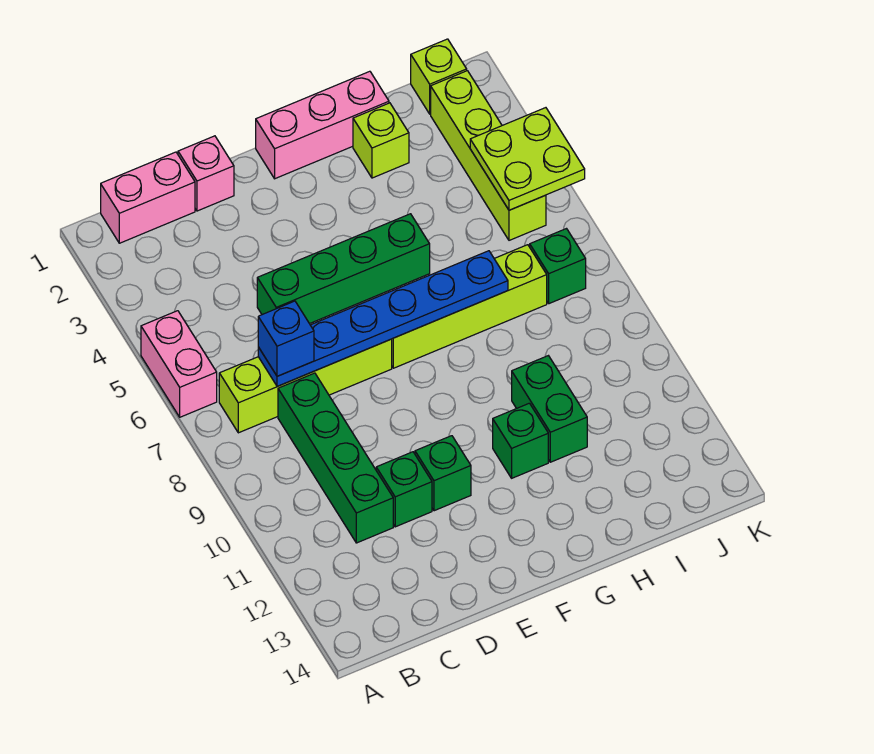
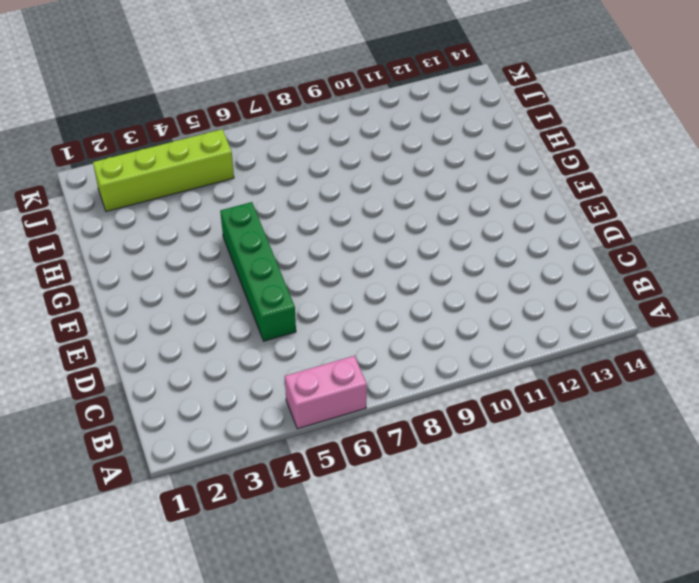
none -> pink brick B1:C1 level 1
none -> lime brick B7:E7 level 1
none -> green brick C8:C11 level 1

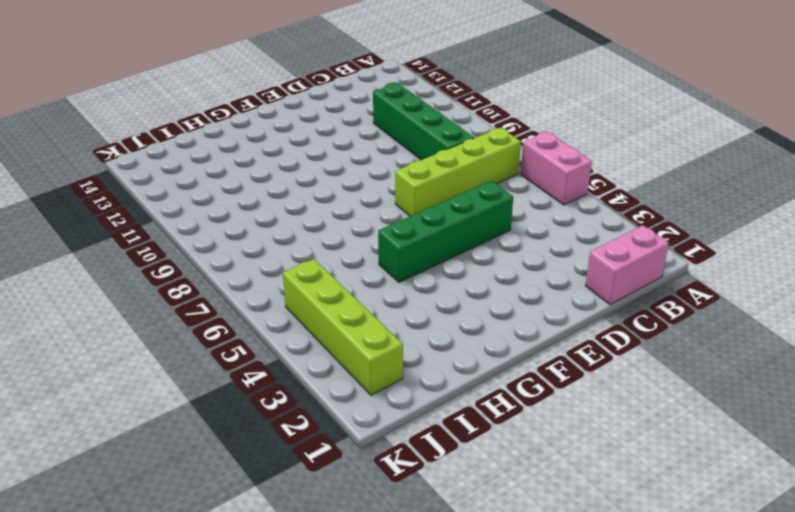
none -> pink brick D1 level 1
none -> green brick D11 level 1
none -> green brick E11 level 1

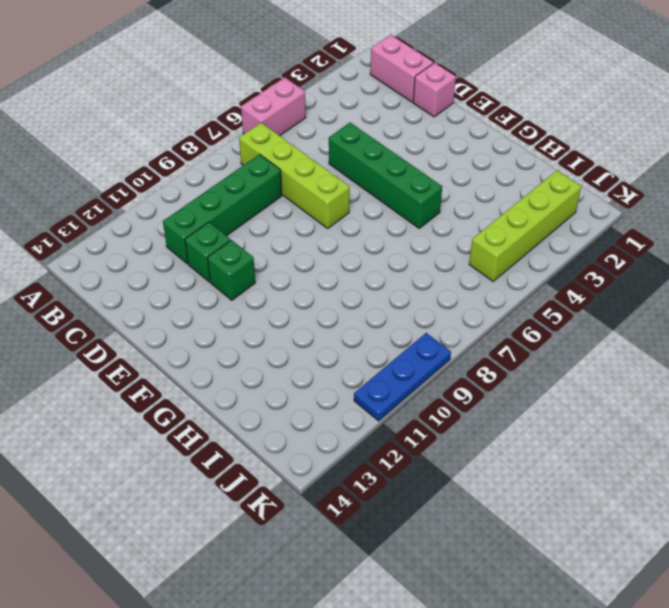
blue plate K9:K11 level 1 -> none
none -> pink brick F1:H1 level 1
none -> lime brick F7:I7 level 1
none -> green brick G11 level 1

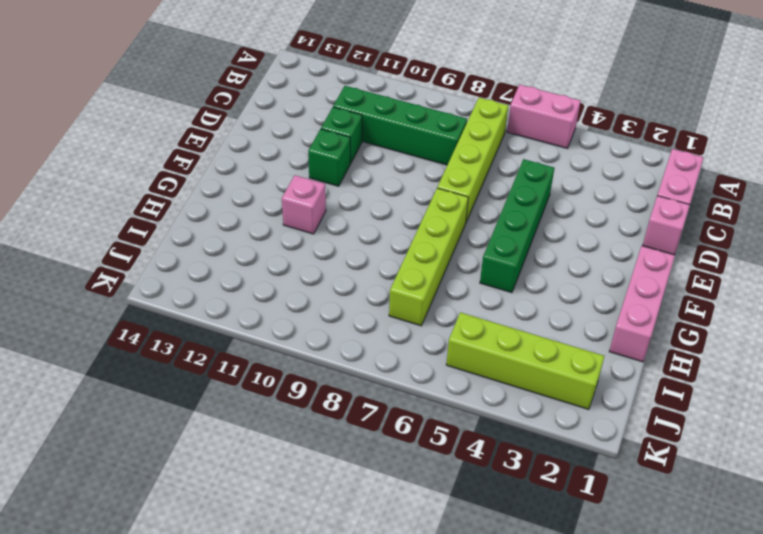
pink brick G11 level 1 -> green brick G11 level 1
none -> lime brick H2 level 1
none -> green brick H10:H11 level 1
none -> lime brick J1 level 1

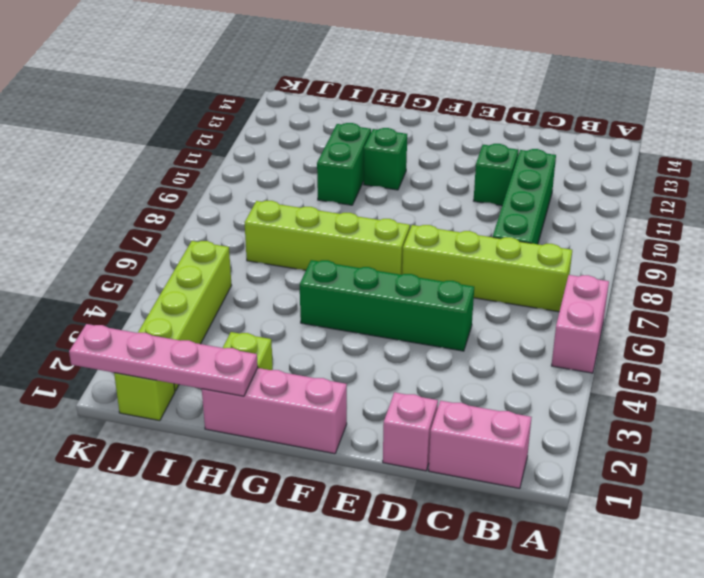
pink plate H1:K1 level 2 -> none
none -> green brick E11 level 1
none -> green brick J7 level 1
none -> blue plate C7:H7 level 2

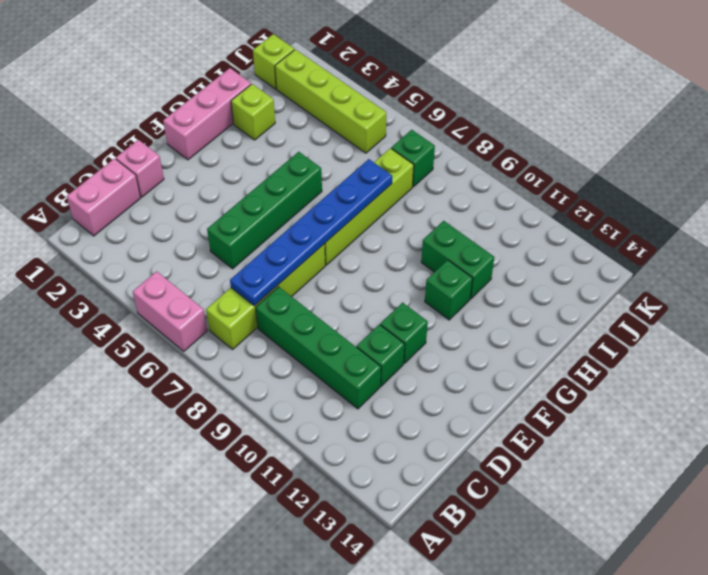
none -> lime plate J4:K5 level 2
none -> blue brick C7 level 3

